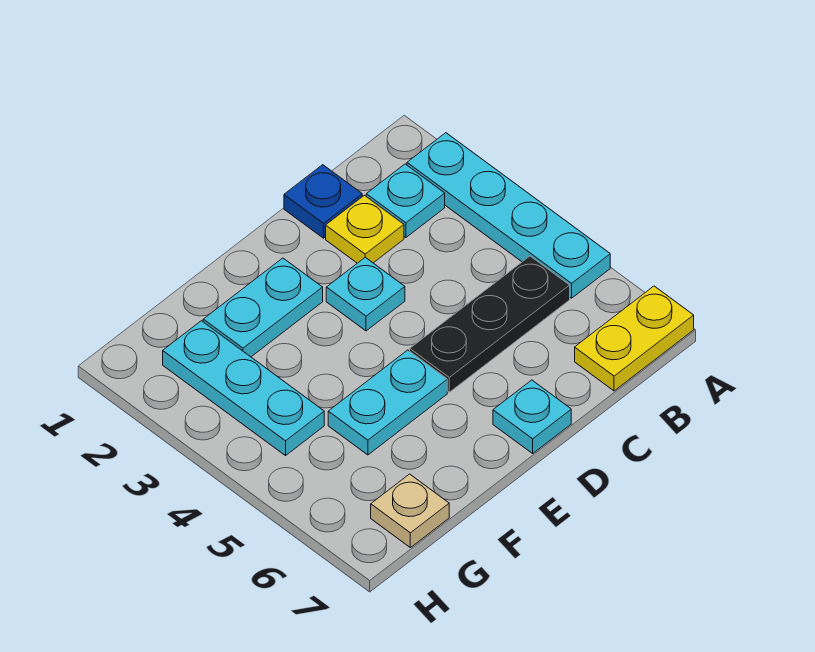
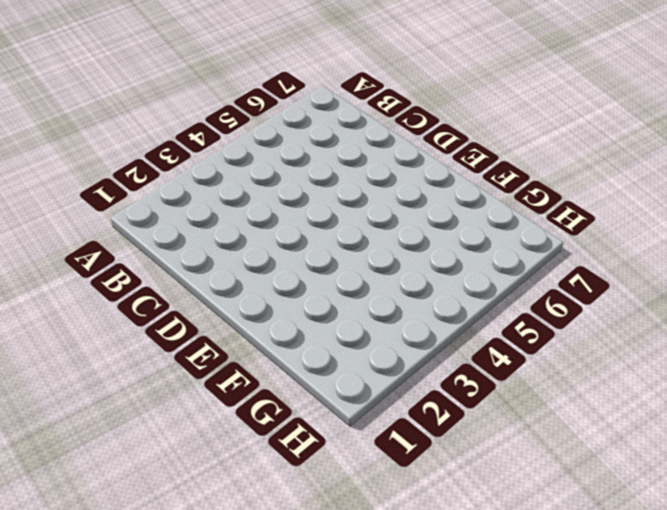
none -> cyan plate A2:A5 level 1
none -> yellow plate A7:B7 level 1
none -> cyan plate B2 level 1

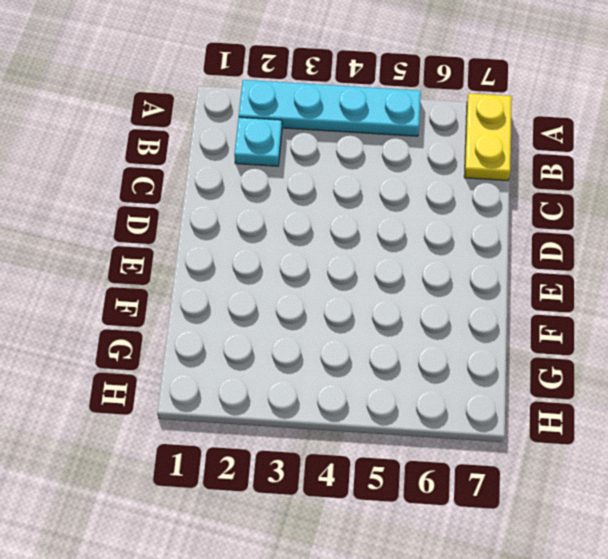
none -> black plate B5:D5 level 1
none -> blue plate C1 level 1
none -> yellow plate C2 level 1

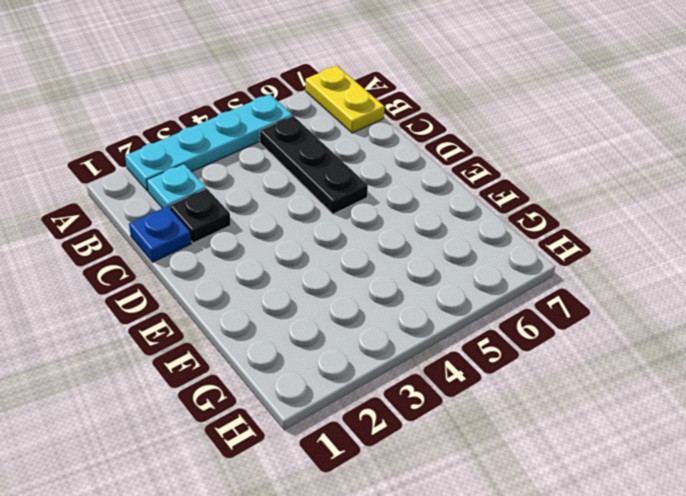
black plate C2 level 1 -> yellow plate C2 level 1
none -> cyan plate D3 level 1
none -> cyan plate D7 level 1
none -> cyan plate E2:F2 level 1

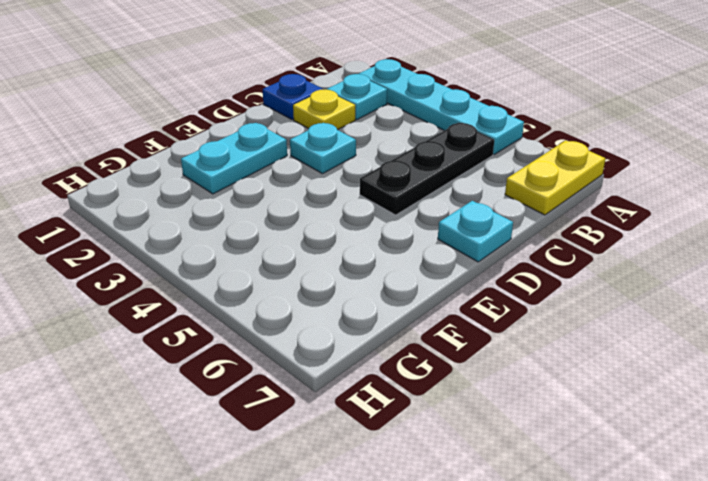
none -> cyan plate E5:F5 level 1
none -> cyan plate G2:G4 level 1
none -> tan plate G7 level 1

